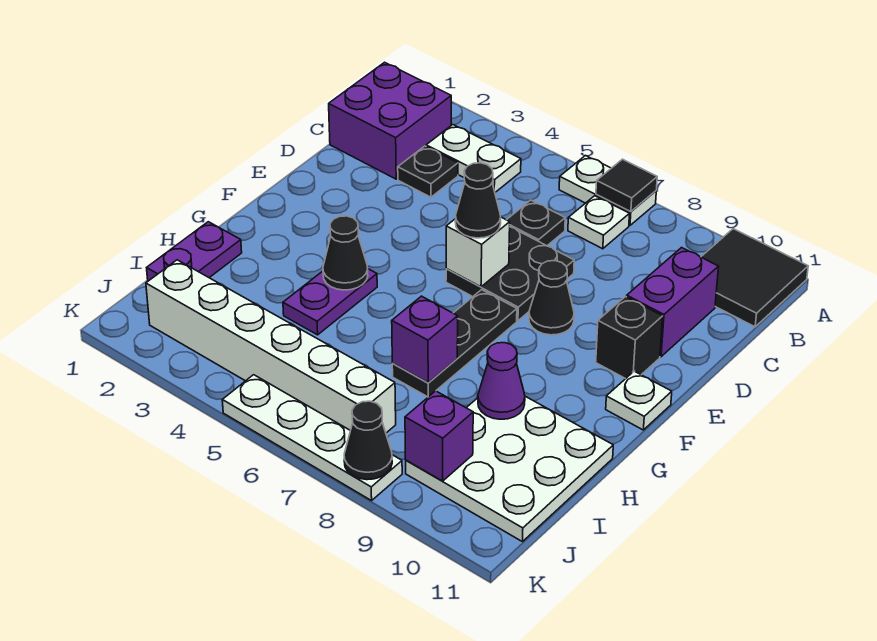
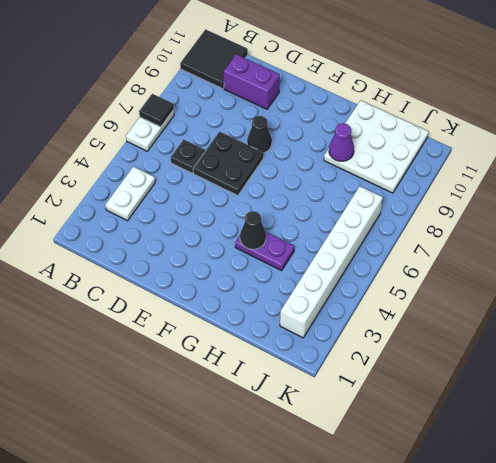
none -> purple brick B1:C2 level 1
none -> white plate B7 level 1
none -> black plate C3 level 1

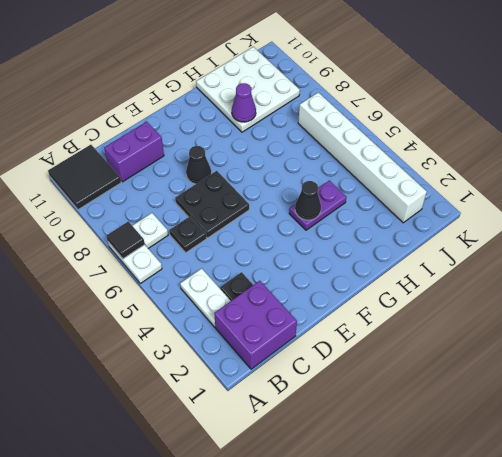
none -> black brick E10 level 1
none -> black plate F7:H7 level 1
none -> white plate F11 level 1

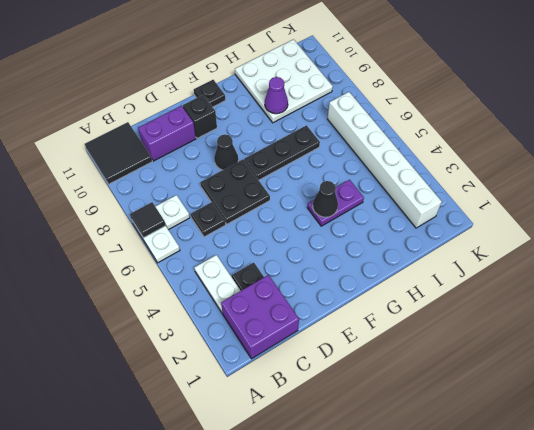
black plate F11 level 1 -> white plate F11 level 1
none -> purple plate H1:I1 level 1
none -> white plate K5:K8 level 1
none -> white brick E6 level 2

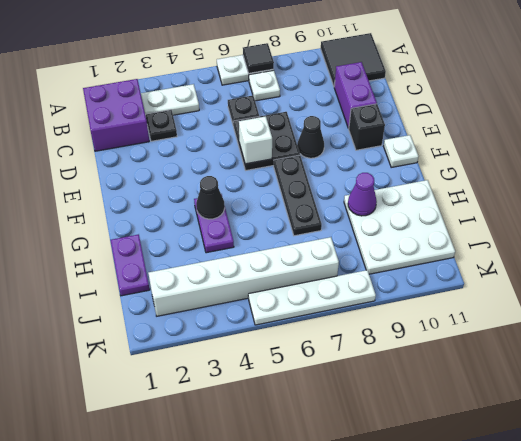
none -> purple brick H7 level 2
none -> purple brick J9 level 2
none -> black cone K8 level 2

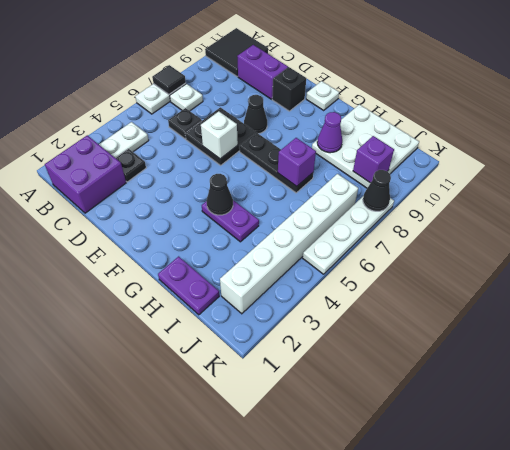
none -> black cone E6 level 3

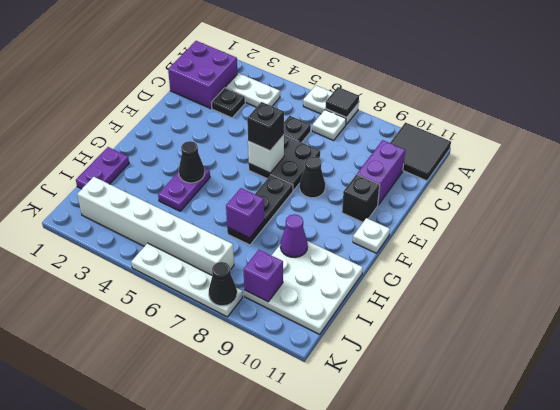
black brick E6 level 3 -> black cone E6 level 3

